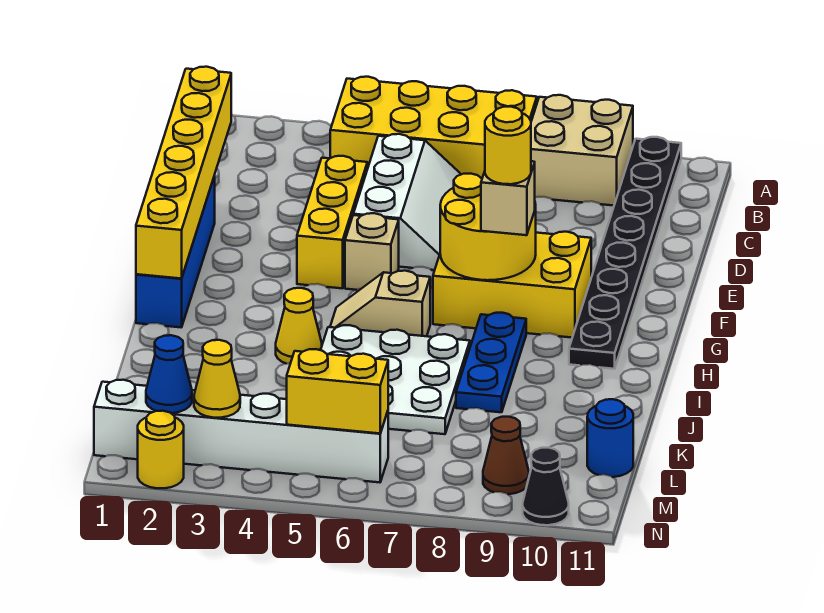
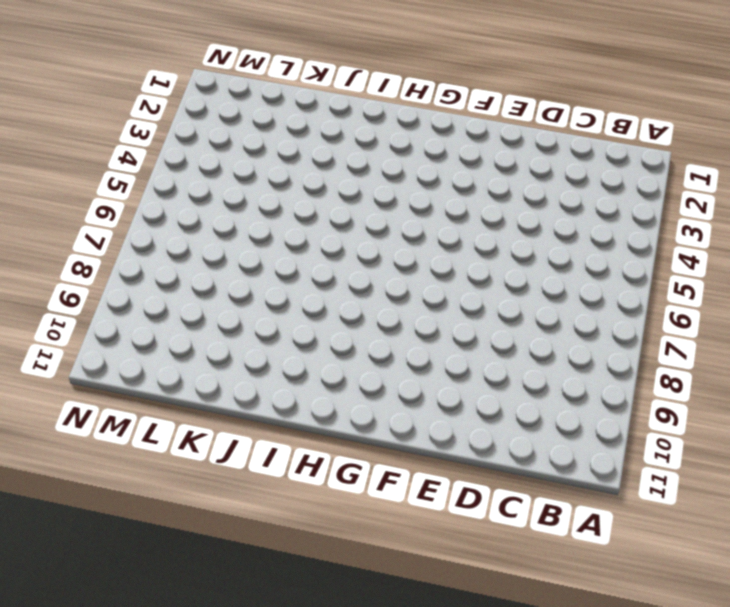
none -> yellow brick A4:B7 level 1
none -> tan brick A8:B9 level 1
none -> black plate A10:H10 level 1

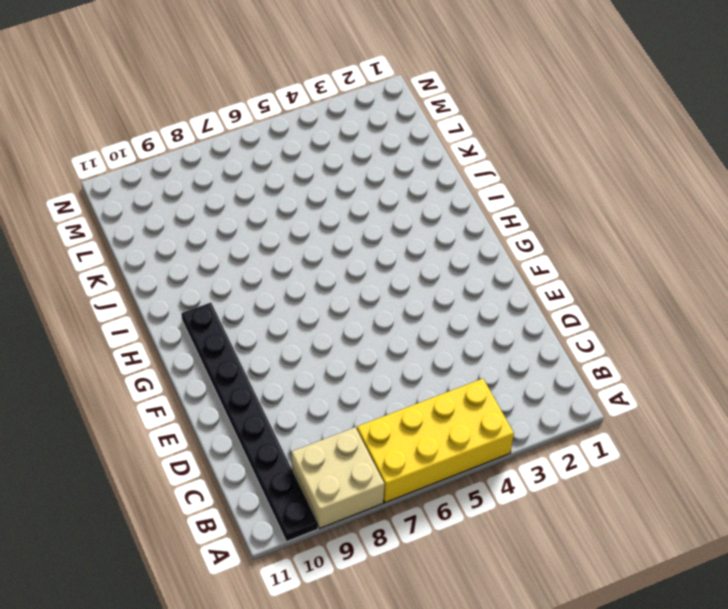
none -> white slope C5:E6 level 1 top 5
none -> yellow brick D4:F4 level 1
none -> blue brick E1:H1 level 1

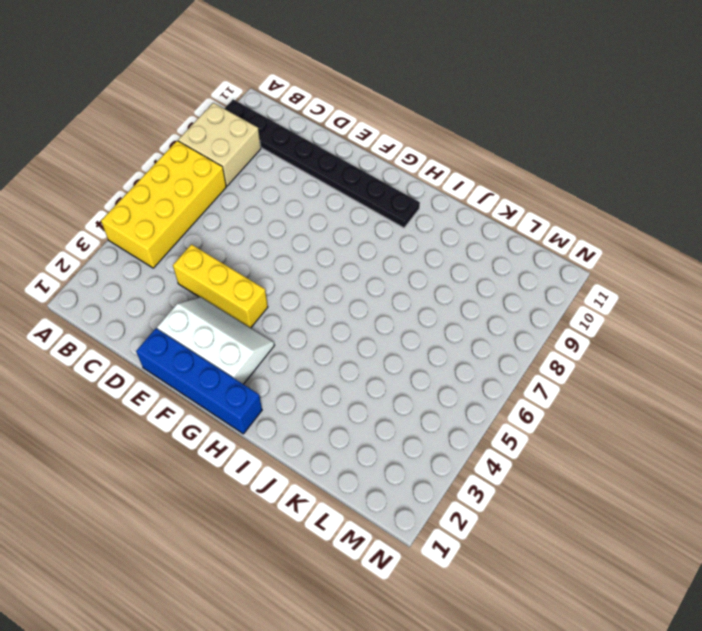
white slope E2:G3 level 1 top 2 -> white slope C5:E6 level 1 top 5
none -> tan brick F5 level 1
none -> yellow brick F7:G9 level 1
none -> tan slope H5:H6 level 1 top 6

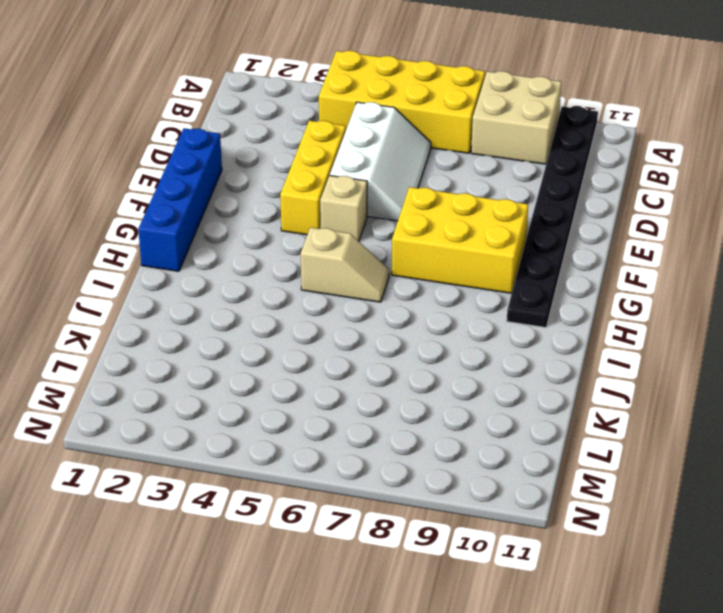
tan slope H5:H6 level 1 top 5 -> tan slope H5:H6 level 1 top 6
none -> blue plate H8:J8 level 1
none -> yellow cone I4 level 1
none -> white plate I5:K7 level 1

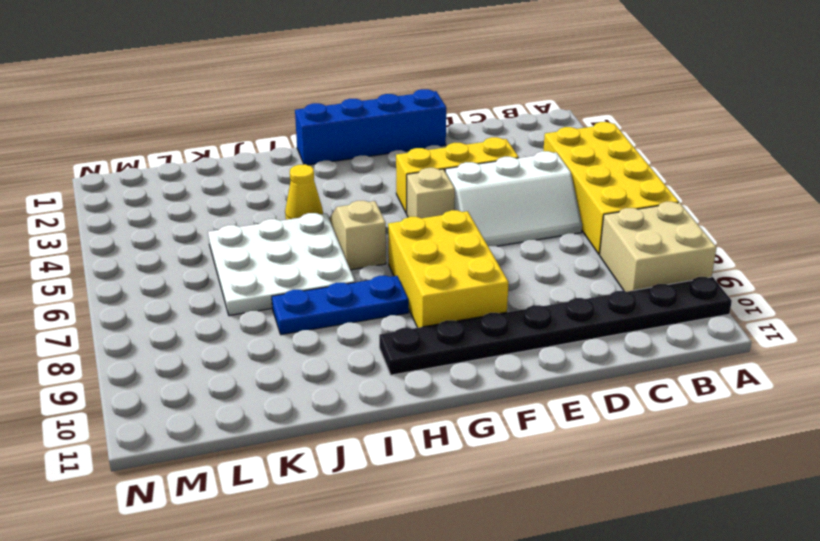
none -> blue round brick L11 level 1
none -> white brick M1:M6 level 1
none -> brown cone M9 level 1

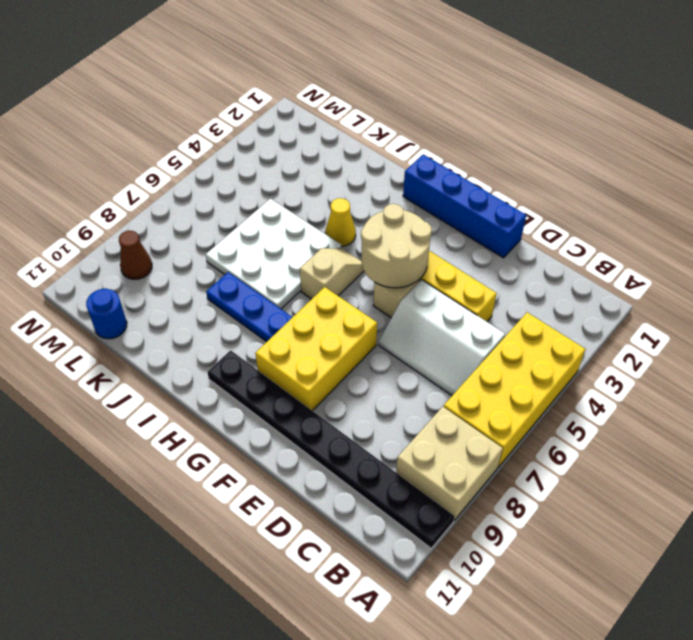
tan round brick F4:G5 level 2 -> none
none -> white brick M1:M6 level 1
none -> yellow round brick N2 level 1
none -> black cone N10 level 1

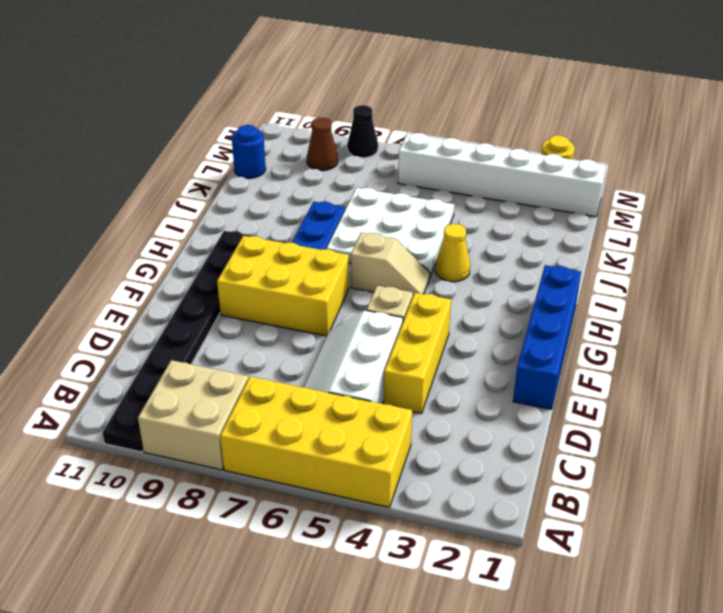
black cone N8 level 1 -> black cone N10 level 1
none -> yellow brick C1:H1 level 2
none -> yellow round brick F7:G8 level 2
none -> blue cone M2 level 2

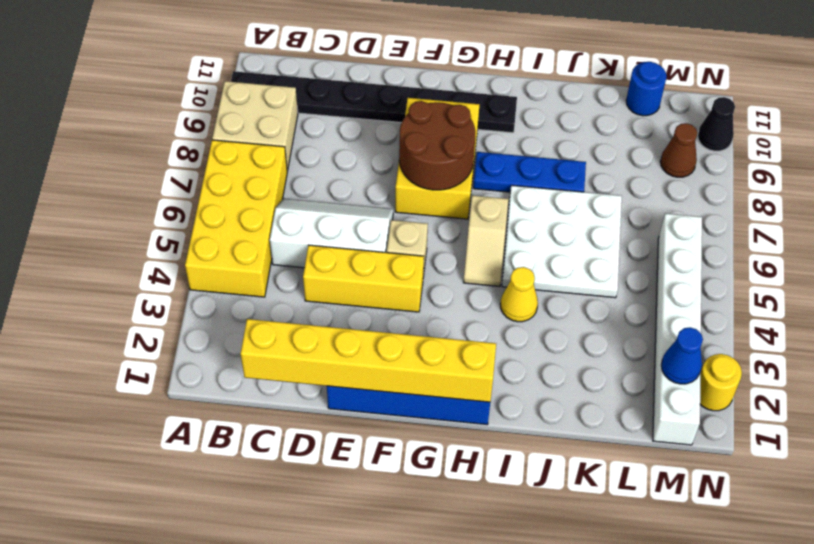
brown round brick F7:G8 level 2 -> yellow round brick F7:G8 level 2
none -> yellow cone M3 level 2
none -> yellow brick M5:M6 level 2
none -> tan brick G8 level 3

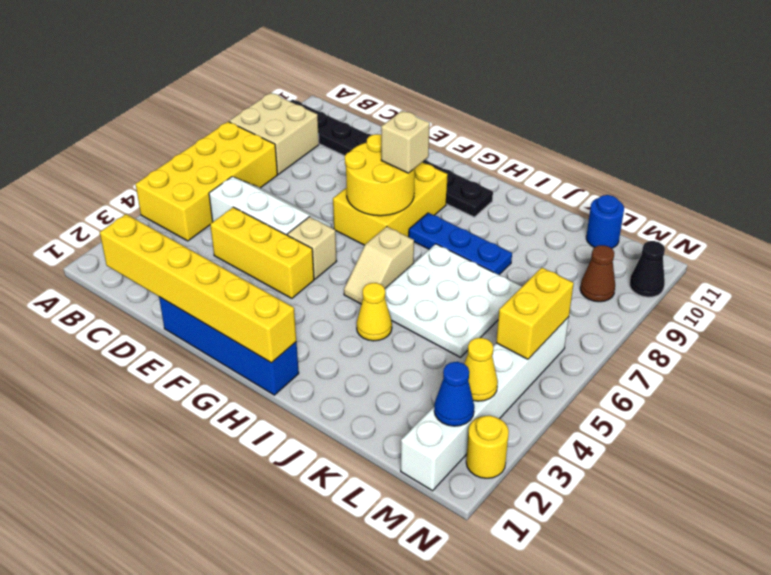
none -> yellow round brick G8 level 4

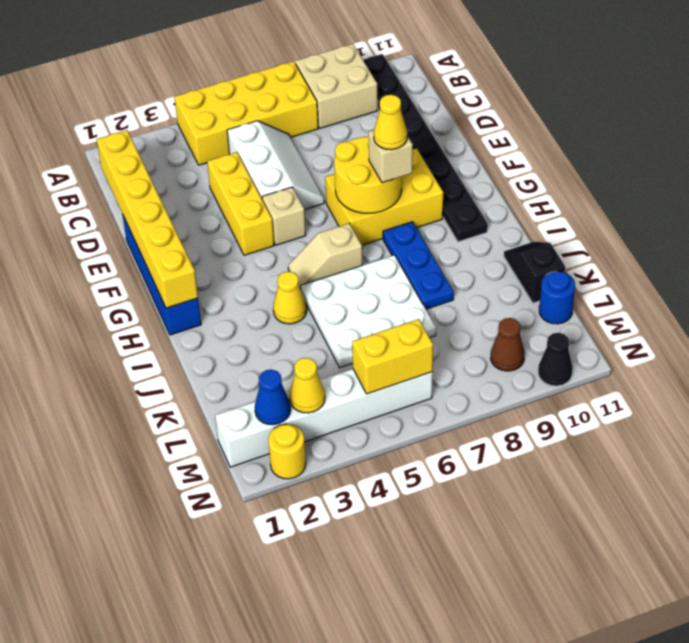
yellow cone G8 level 4 -> yellow round brick G8 level 4
black slope J11:K11 level 1 top K -> none

